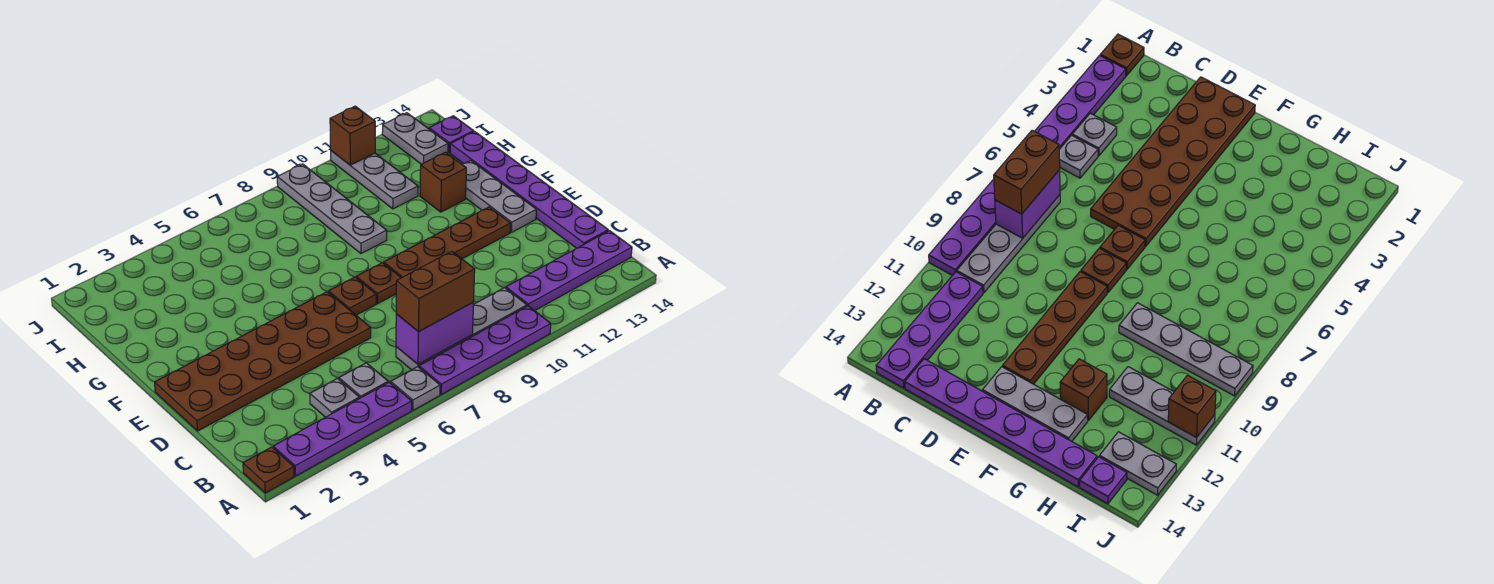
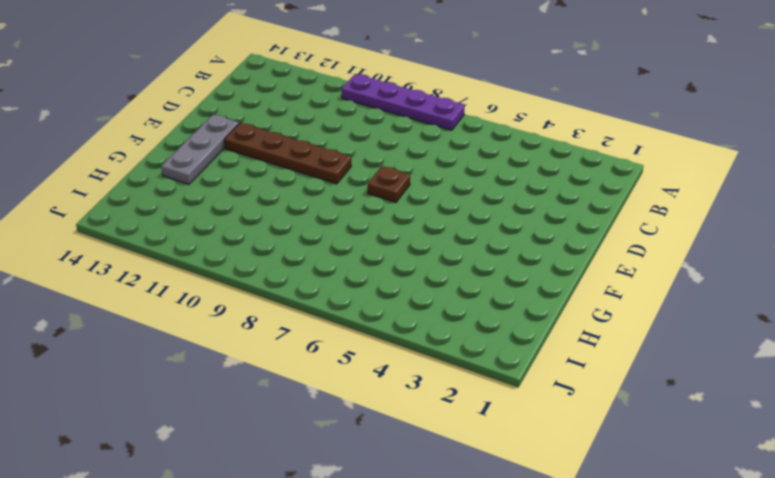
none -> brown plate A1 level 1
none -> purple plate A2:A5 level 1
none -> grey plate A6 level 1

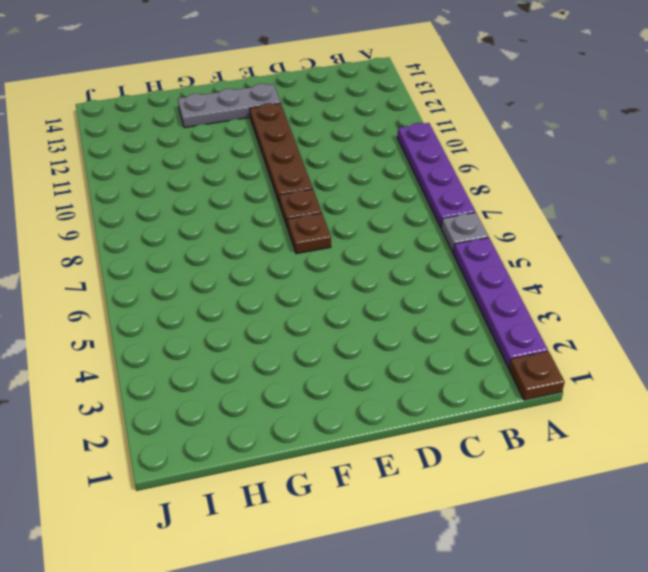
none -> grey plate B4 level 1
none -> grey plate B5 level 1
none -> grey plate B7:B10 level 1

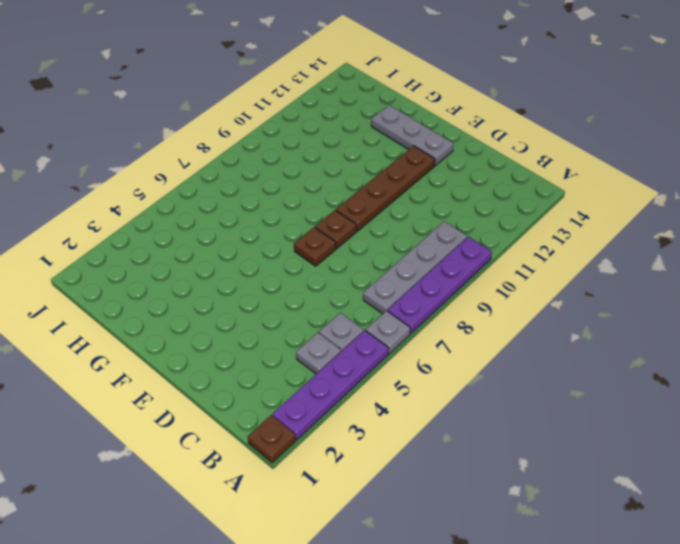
none -> purple plate B11:B14 level 1
none -> purple plate C14:H14 level 1
none -> brown plate D1:E6 level 1

